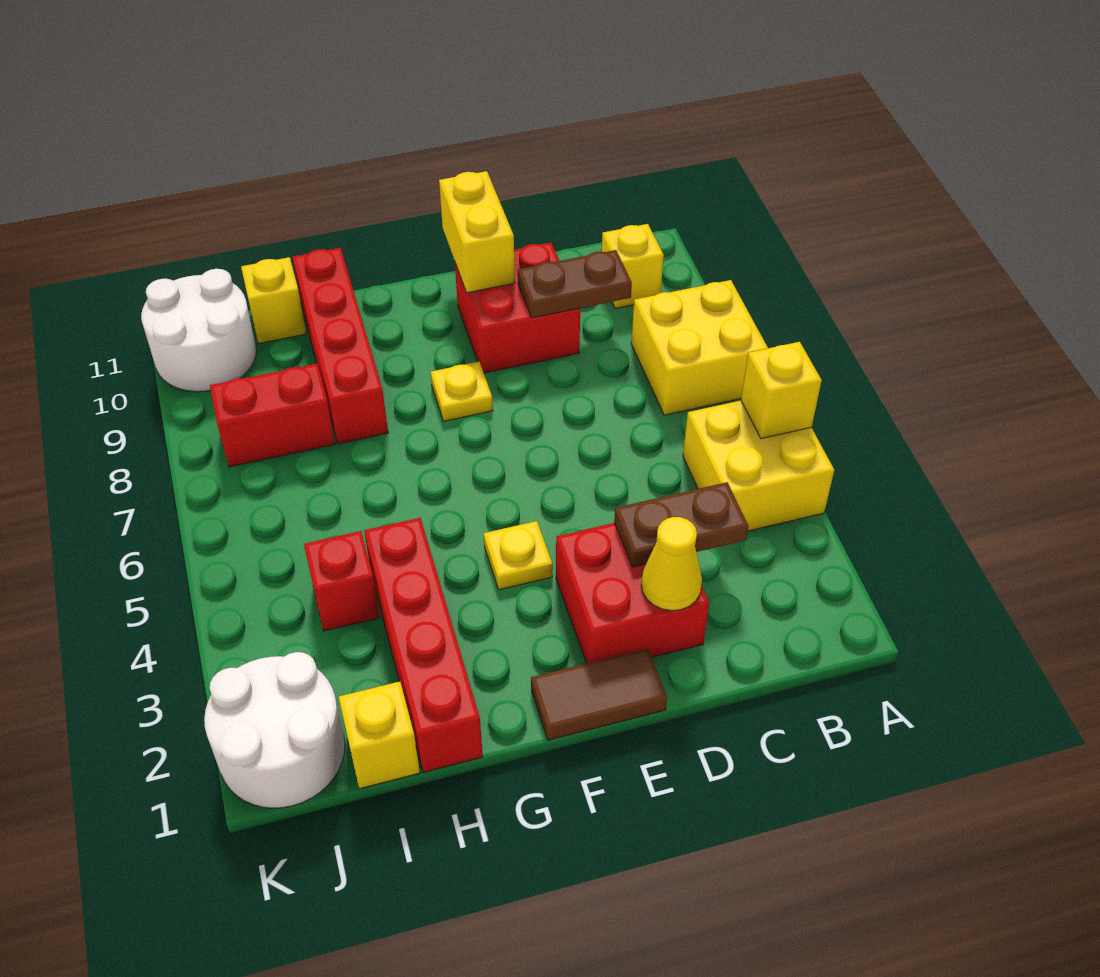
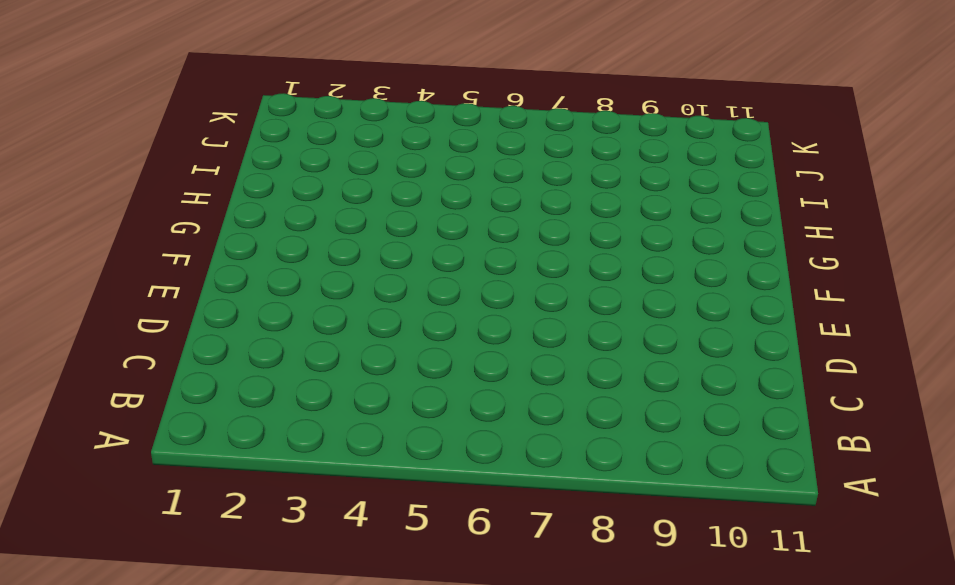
none -> yellow brick A4:B5 level 1
none -> yellow brick A7:B8 level 1
none -> yellow brick B10 level 1

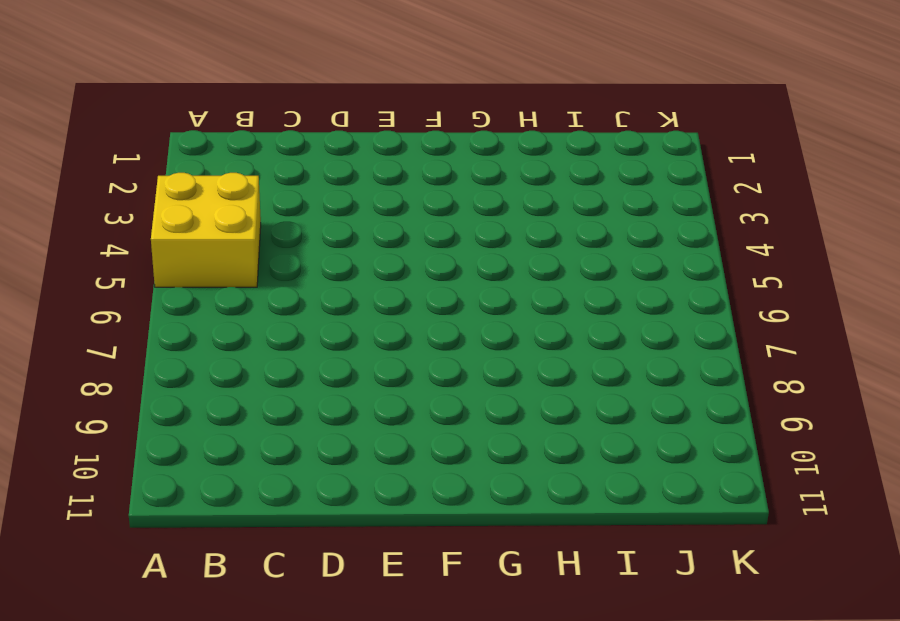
none -> yellow brick A7:B8 level 1
none -> yellow brick B10 level 1
none -> red brick D2:E3 level 1

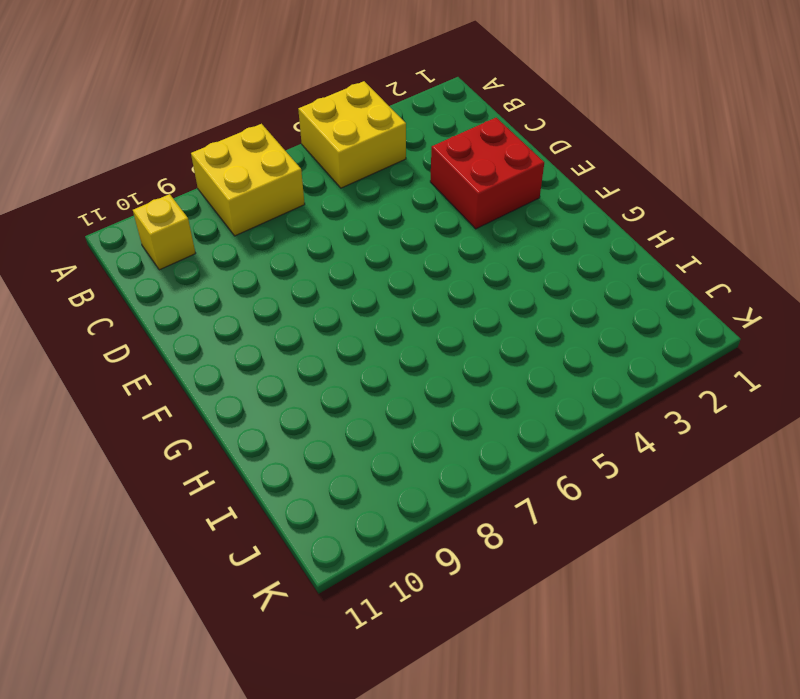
none -> red brick D9:E10 level 1
none -> brown tile E1:F1 level 1
none -> yellow plate F4 level 1

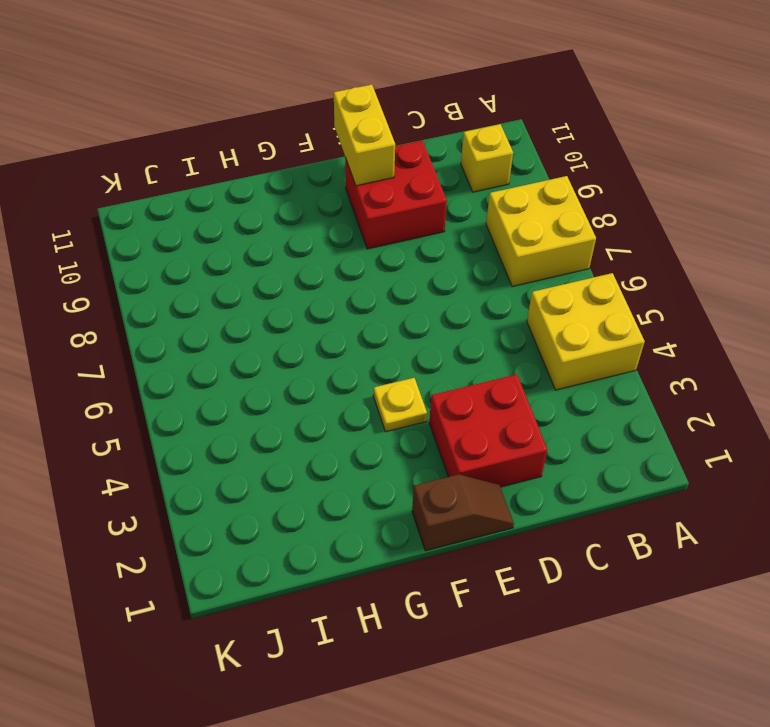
brown slope E1:F1 level 1 top F -> brown tile E1:F1 level 1
none -> yellow plate F8 level 1
none -> red brick H1:H4 level 1
none -> red brick H8:H11 level 1

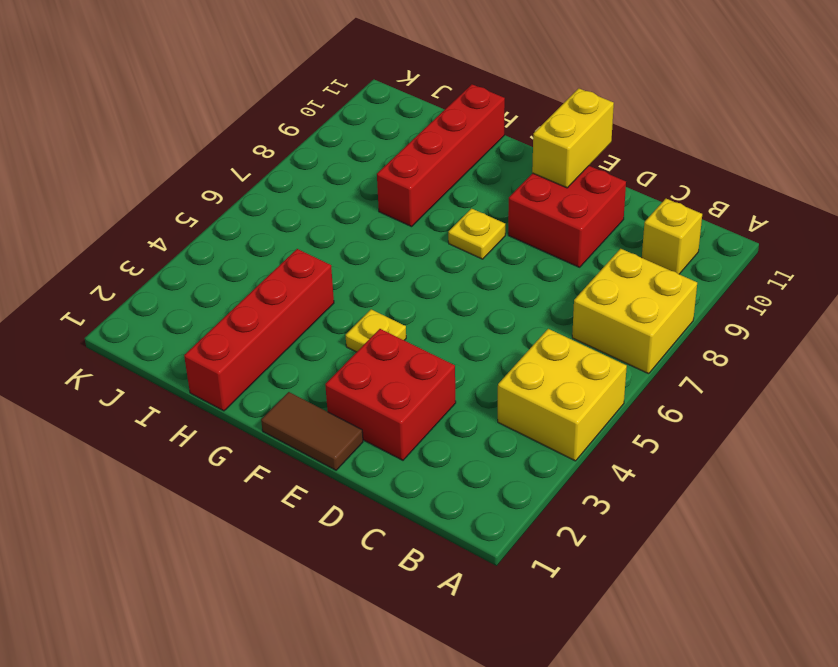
none -> yellow brick I1 level 1
none -> red brick I4 level 1
none -> red brick I8:J8 level 1

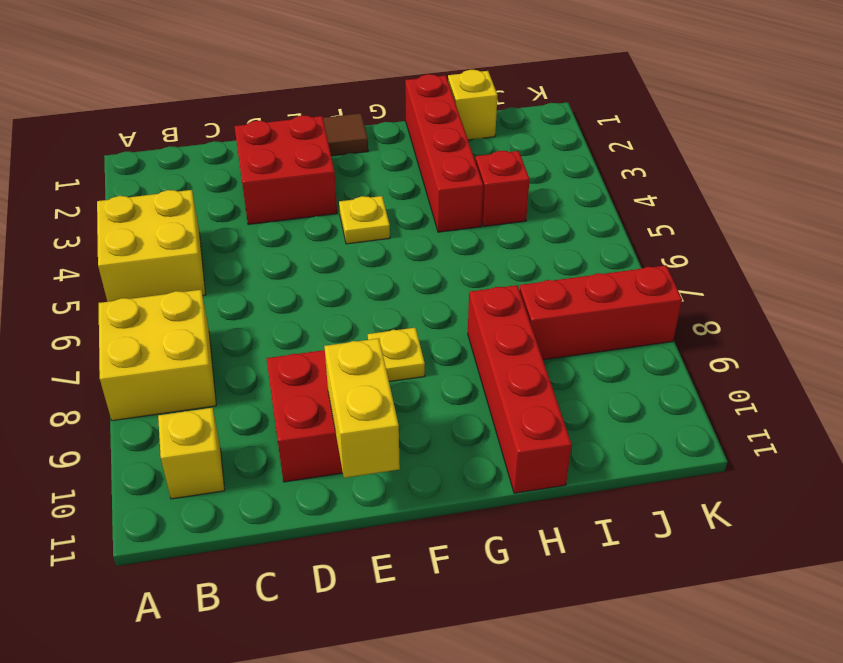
red brick I8:K8 level 1 -> red brick I8:J8 level 1
none -> yellow brick I11 level 1
none -> white round brick J1:K2 level 1
none -> white round brick J10:K11 level 1

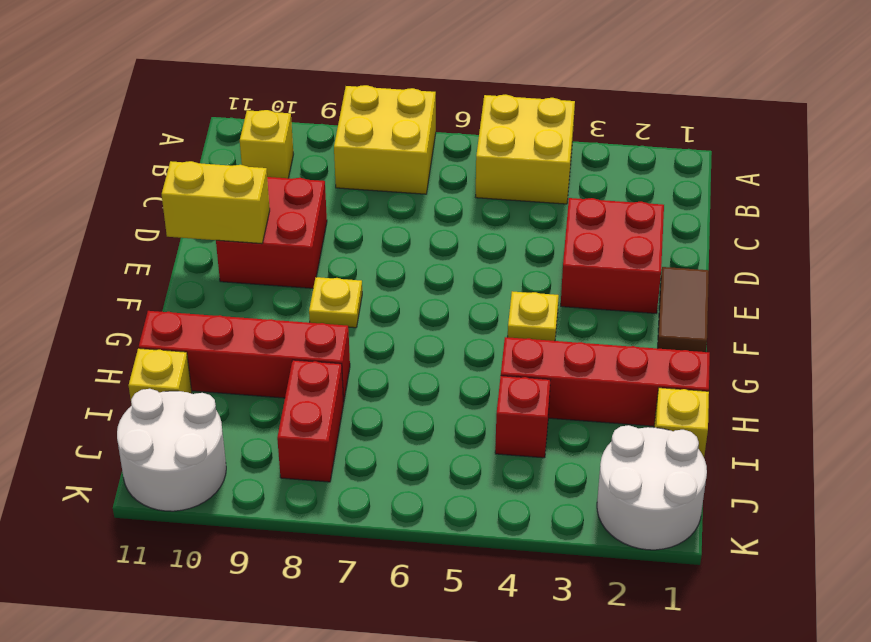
none -> yellow brick A5 level 2
none -> brown plate C3:D3 level 2
none -> brown plate C9:D9 level 2

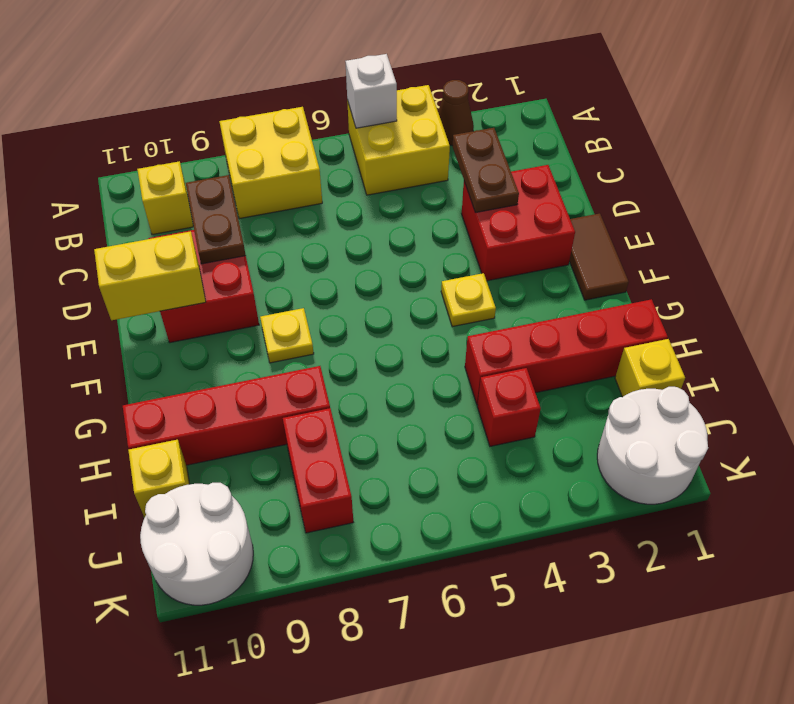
brown cone A3 level 1 -> none
white brick A5 level 2 -> yellow brick A5 level 2
none -> yellow cone D2 level 2

